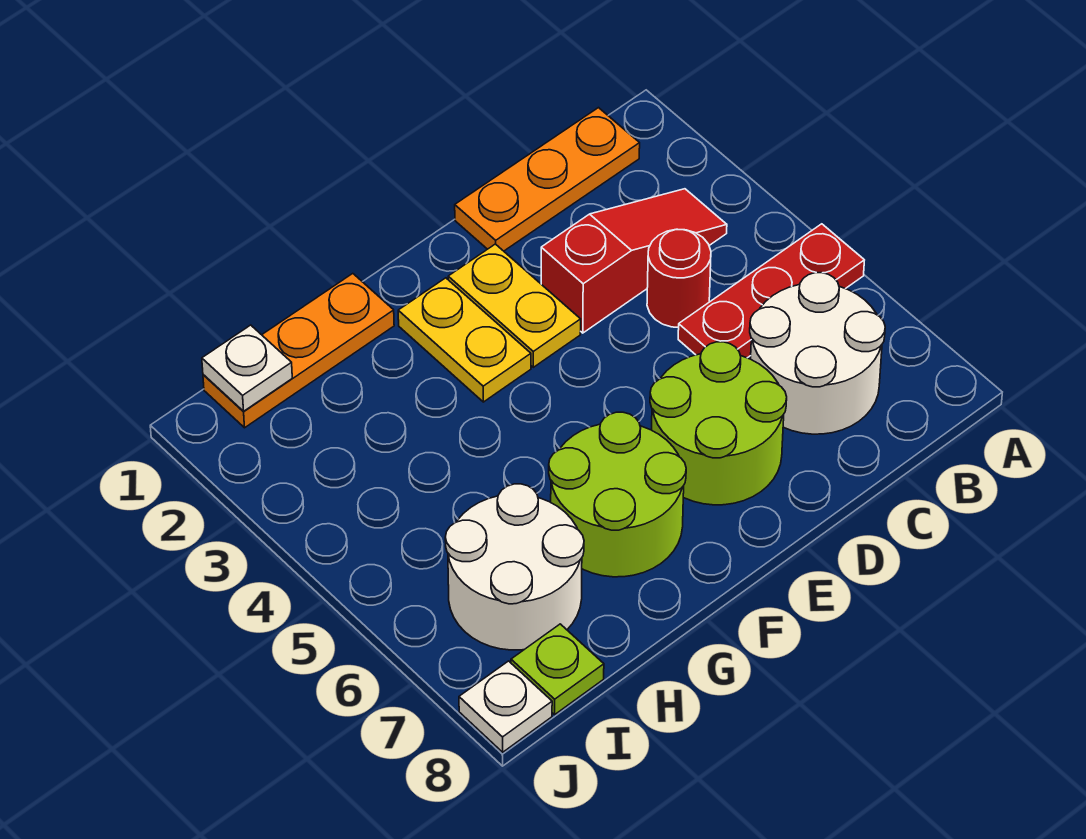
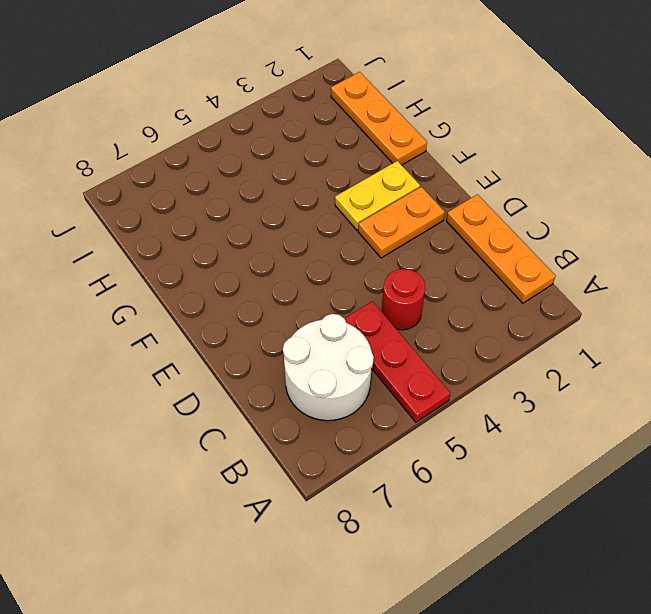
orange plate E2:E3 level 1 -> yellow plate E2:E3 level 1
none -> red slope B3:D3 level 1 top D
none -> lime round brick D6:E7 level 1
none -> lime round brick F6:G7 level 1

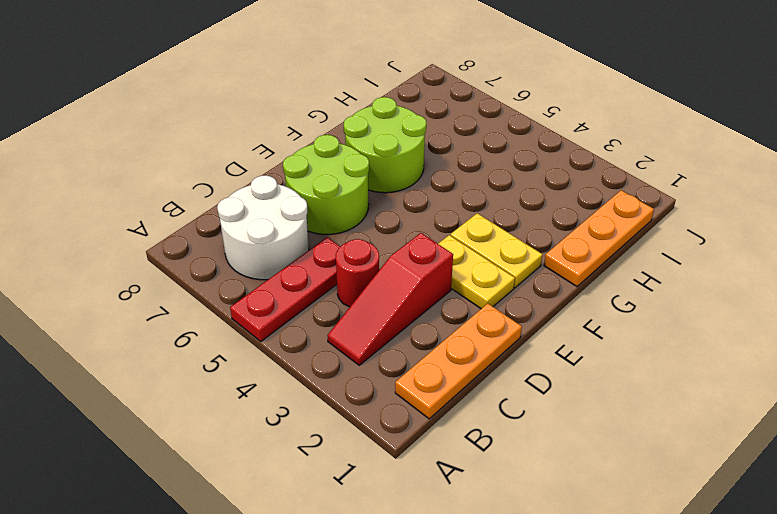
none -> white round brick H6:I7 level 1
none -> lime plate I8 level 1
none -> white plate J8 level 1

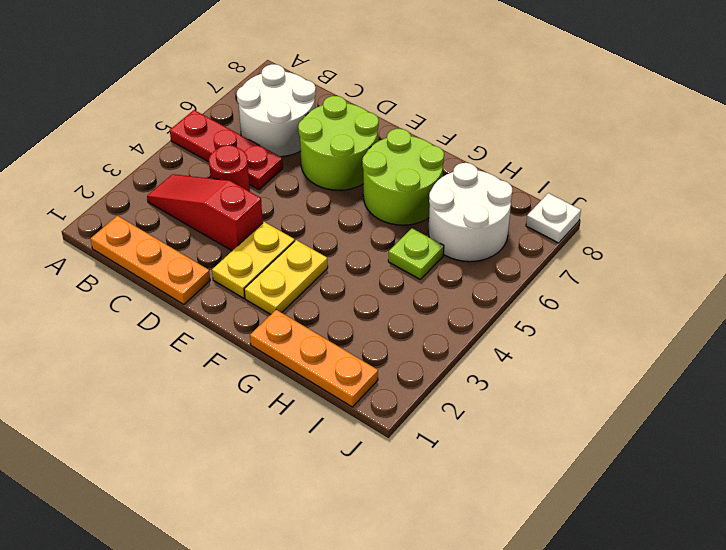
lime plate H5 level 1 -> lime plate I8 level 1
none -> white plate I1 level 2

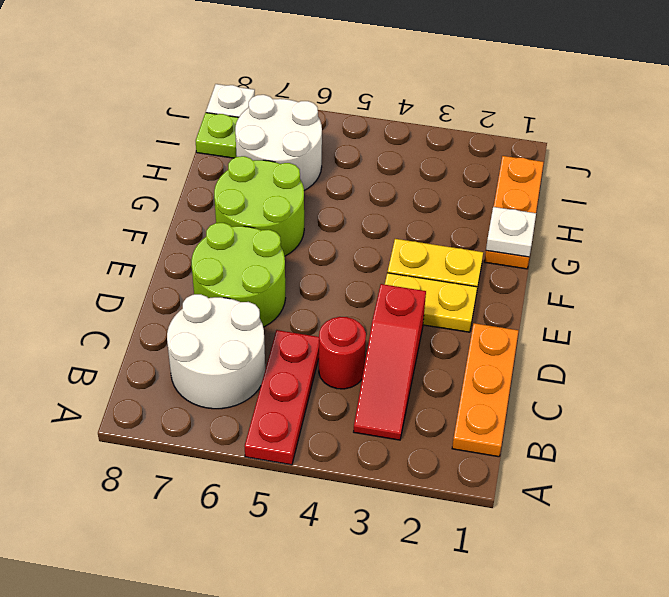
white plate G1 level 2 -> white plate I1 level 2

